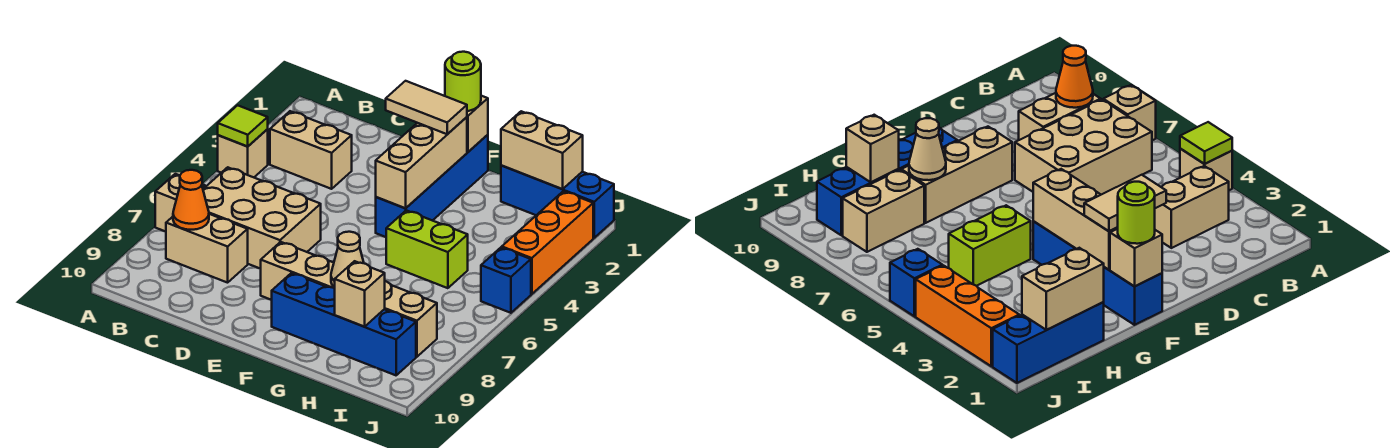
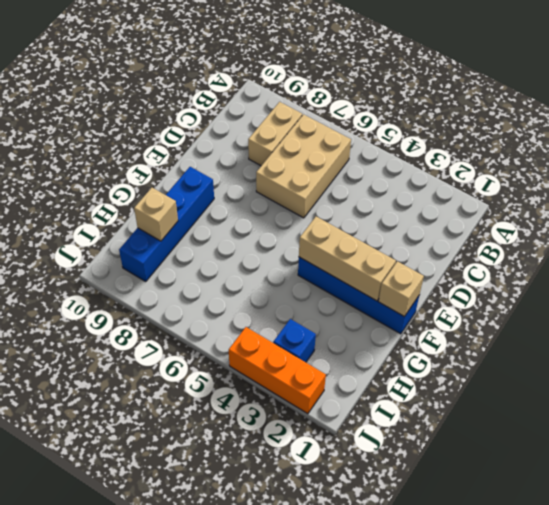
blue brick I3 level 1 -> blue brick J5 level 1
none -> tan brick A4 level 1
none -> tan brick A7 level 1
none -> tan brick B3:C3 level 1

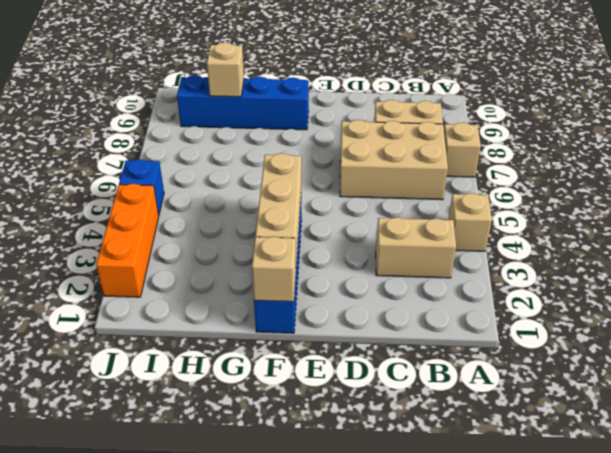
none -> tan brick E8:G8 level 1
none -> lime brick G5:H5 level 1
none -> blue brick H1:J1 level 1

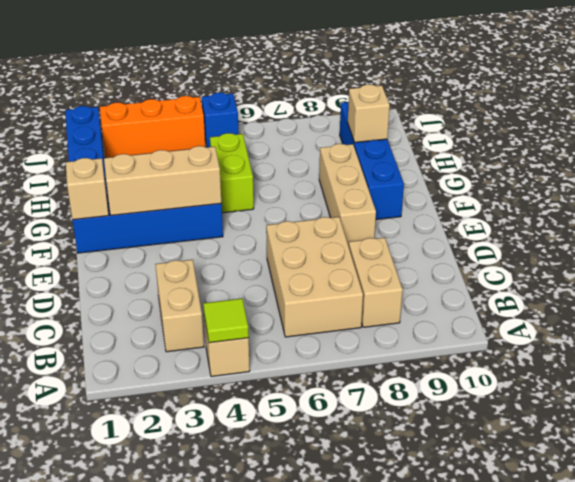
none -> tan brick A7 level 1
none -> tan brick H8:I8 level 1
none -> orange cone B8 level 2

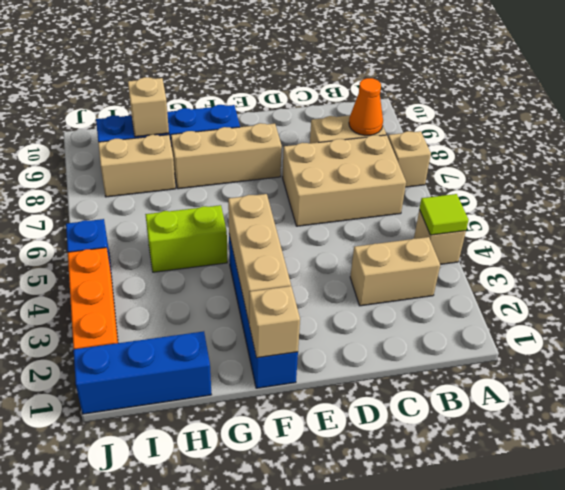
none -> tan cone G8 level 2
none -> tan brick H1:I1 level 2
none -> tan tile E2:F2 level 3

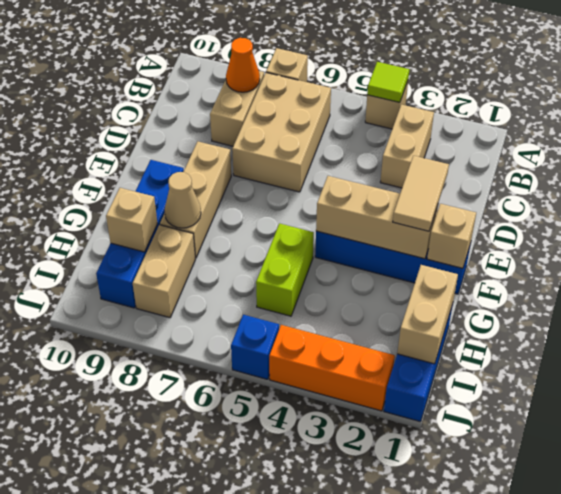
none -> lime round brick F1 level 3

